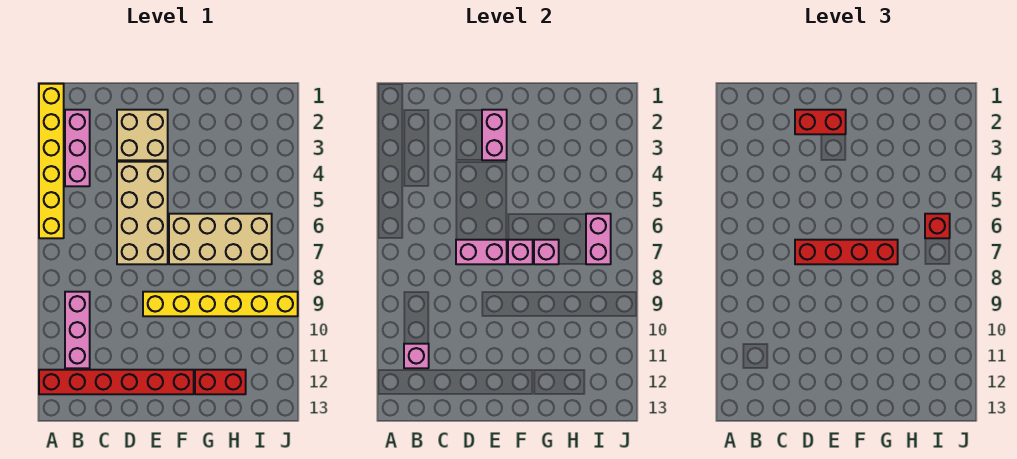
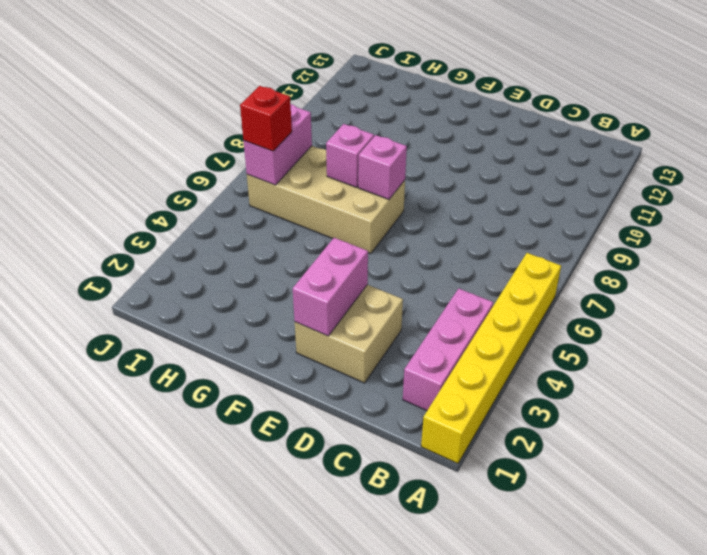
none -> red brick A12:F12 level 1
none -> pink brick B9:B11 level 1
none -> tan brick D4:E7 level 1

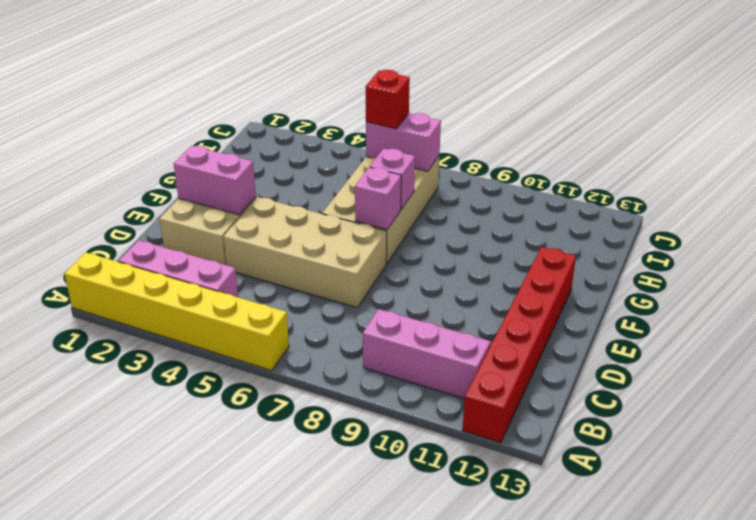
none -> yellow brick E9:J9 level 1
none -> red brick G12:H12 level 1
none -> pink brick B11 level 2

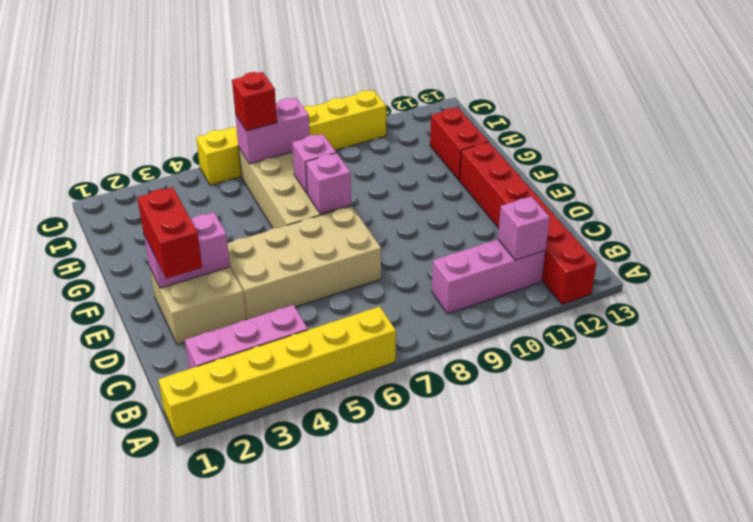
yellow brick J5:J10 level 1 -> yellow brick E9:J9 level 1
none -> pink brick D7:E7 level 2
none -> red brick D7:G7 level 3

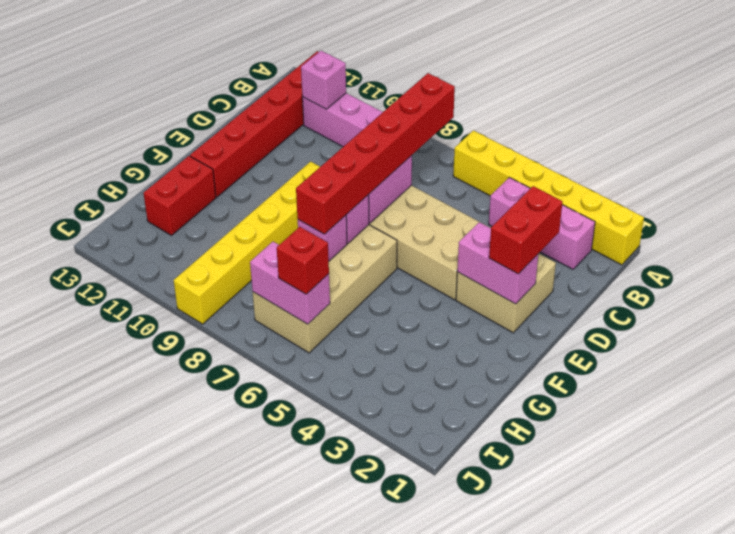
red brick B7:G7 level 3 -> red brick D7:G7 level 3

